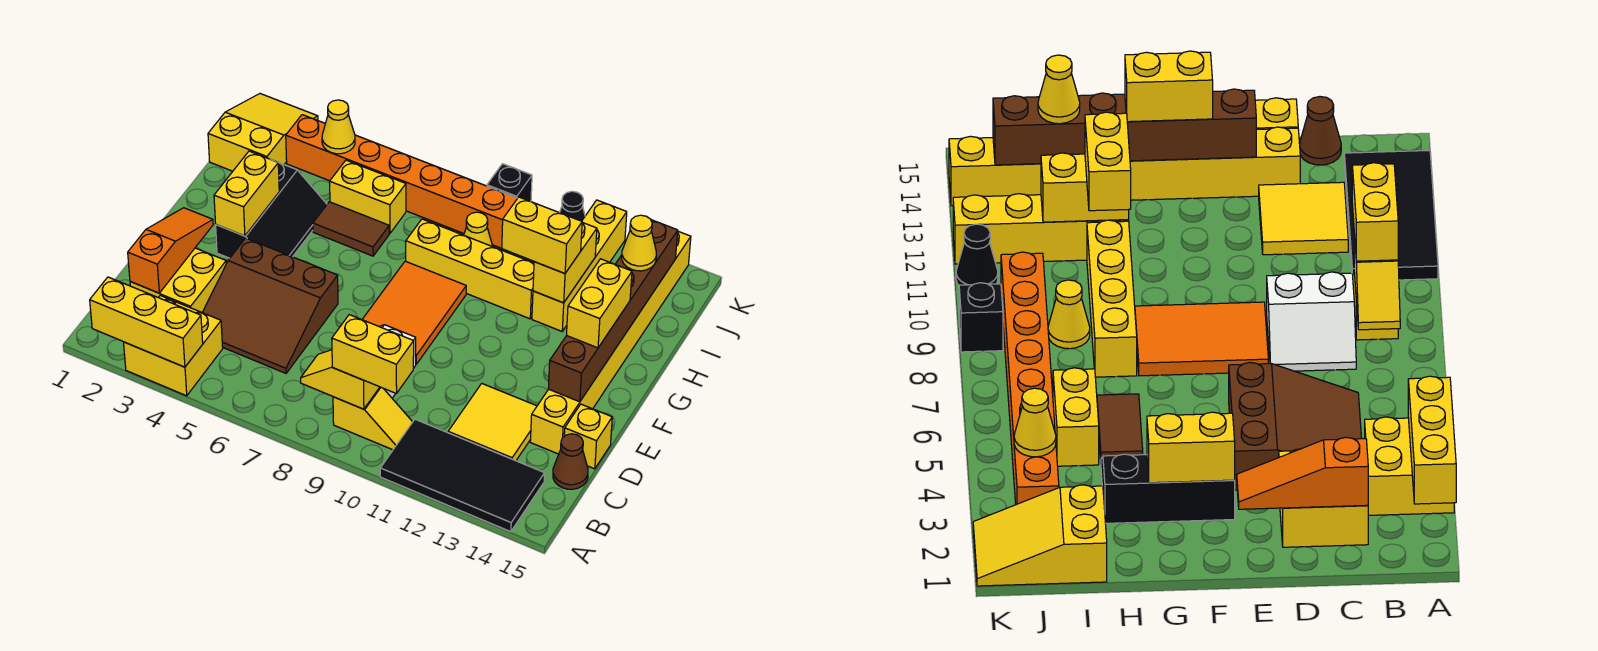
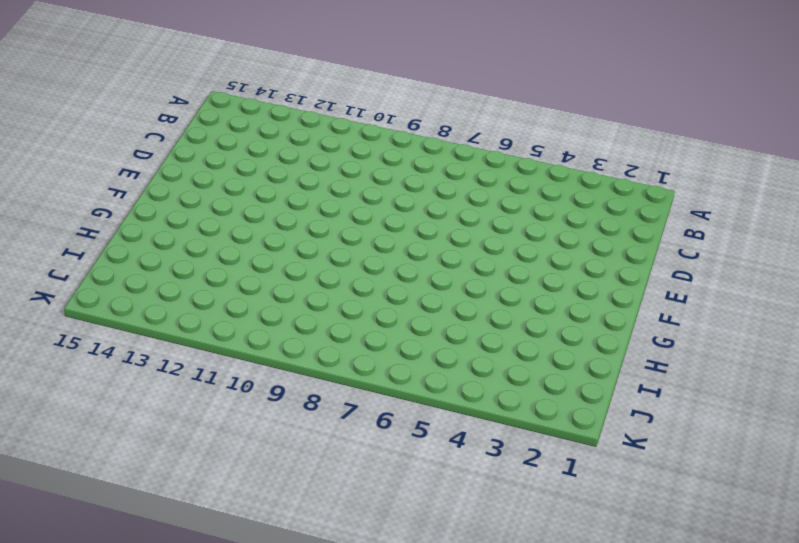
none -> yellow brick A3:B4 level 1
none -> black tile A11:B14 level 1
none -> yellow slope B9:B10 level 1 top 9
none -> yellow brick C2:D3 level 1

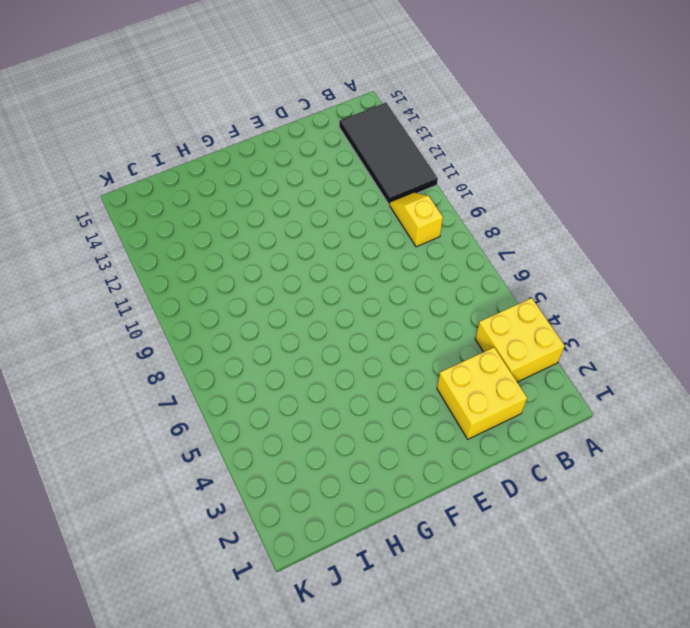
none -> brown slope C4:E6 level 1 top E
none -> white slope C8:D9 level 1 top 9
none -> yellow tile C12:D13 level 1
none -> brown cone C15 level 1

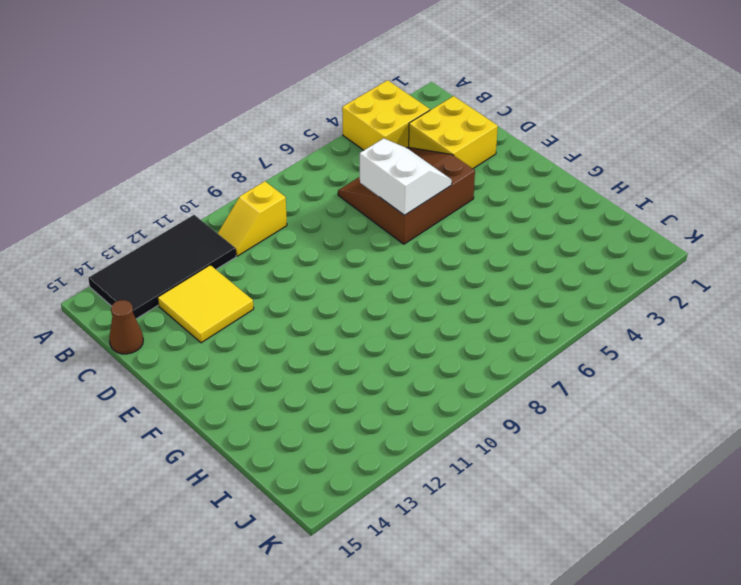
white slope D5:E6 level 2 top 6 -> white slope C8:D9 level 1 top 9
none -> yellow brick D14:K14 level 1
none -> yellow brick D15 level 1
none -> orange tile E8:G9 level 1
none -> black slope F3:H4 level 1 top 3

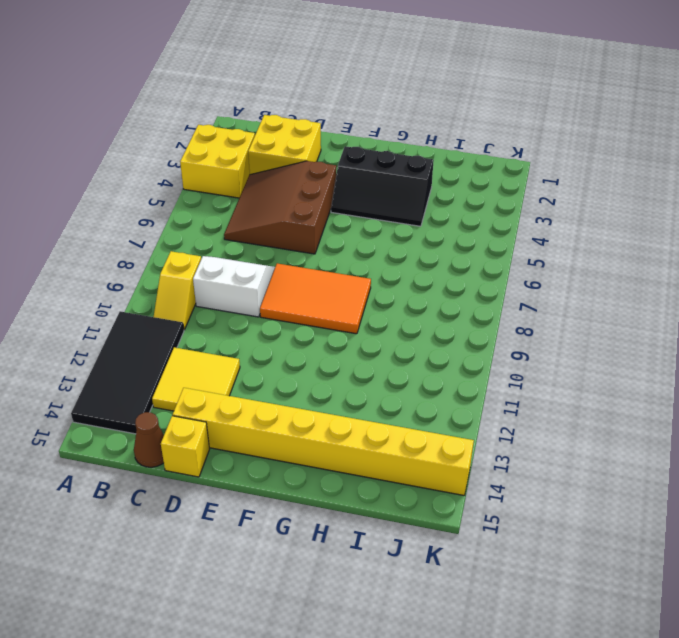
none -> brown tile H5:H6 level 1
none -> yellow brick H8:H11 level 1
none -> yellow brick H12:K12 level 1
none -> yellow slope I1:K2 level 1 top I

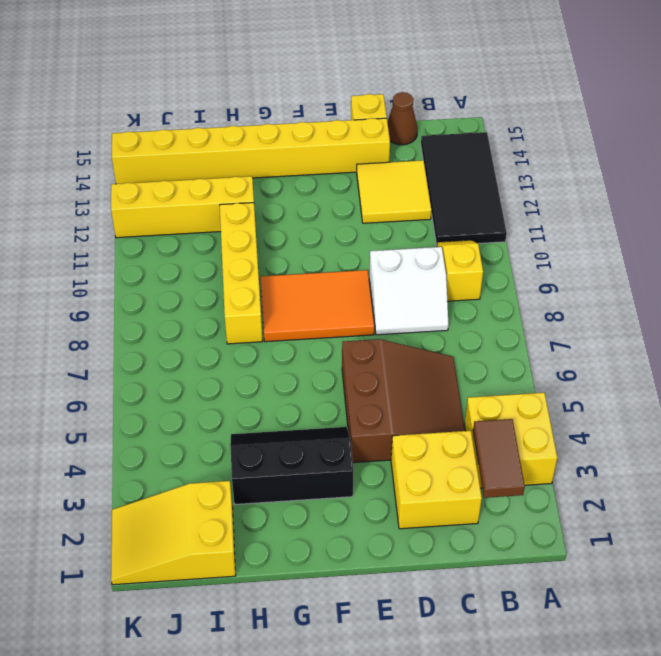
brown tile B2:B3 level 2 -> brown tile H5:H6 level 1
none -> yellow brick I5:I6 level 1
none -> yellow cone I9 level 1
none -> orange brick J3:J10 level 1
none -> black brick K9 level 1

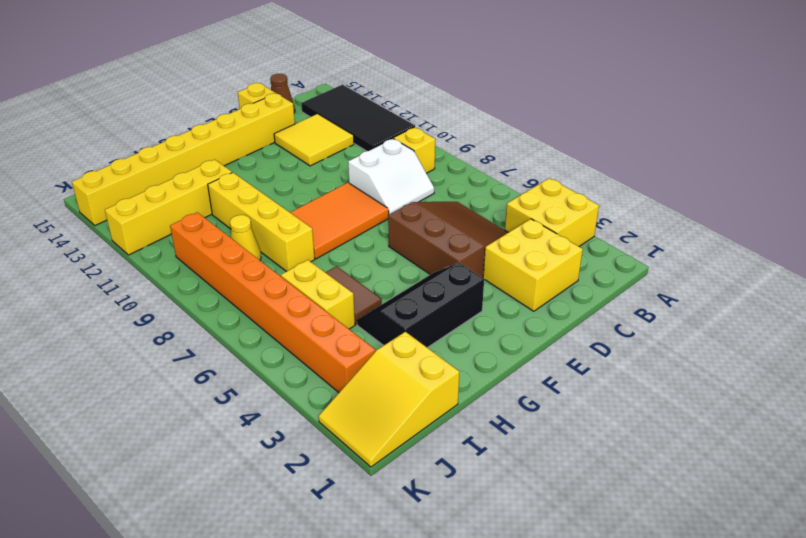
none -> black brick K9 level 1
none -> black cone K11 level 1
none -> yellow brick A2:A4 level 2
none -> yellow slope B8:B9 level 2 top 9

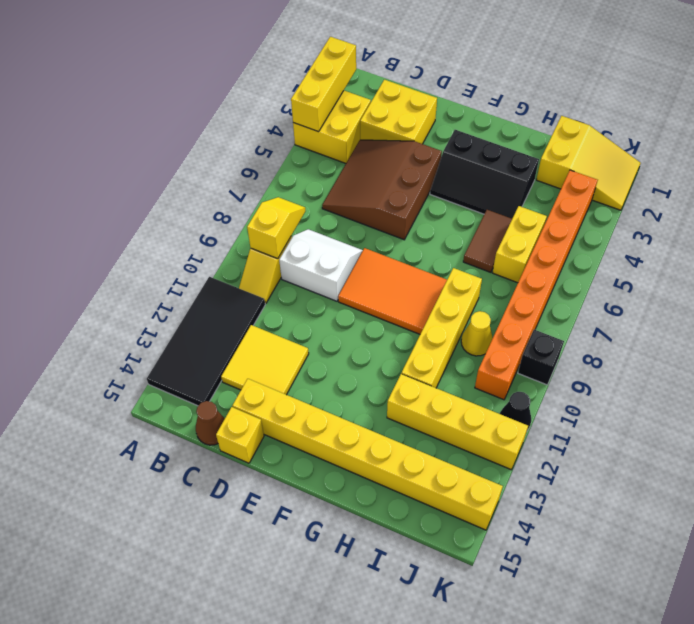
none -> orange slope C2:E2 level 2 top C
none -> brown brick E14:J14 level 2
none -> yellow brick F3:G3 level 2
none -> yellow brick H12:I12 level 2

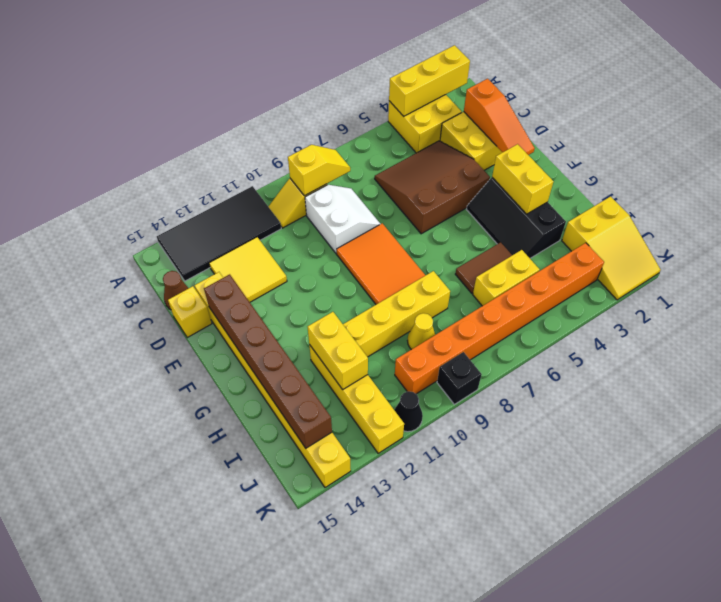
none -> yellow cone J4 level 2
none -> yellow brick B9:B10 level 3
none -> yellow brick F14:G14 level 3
none -> yellow brick H11:H12 level 3

